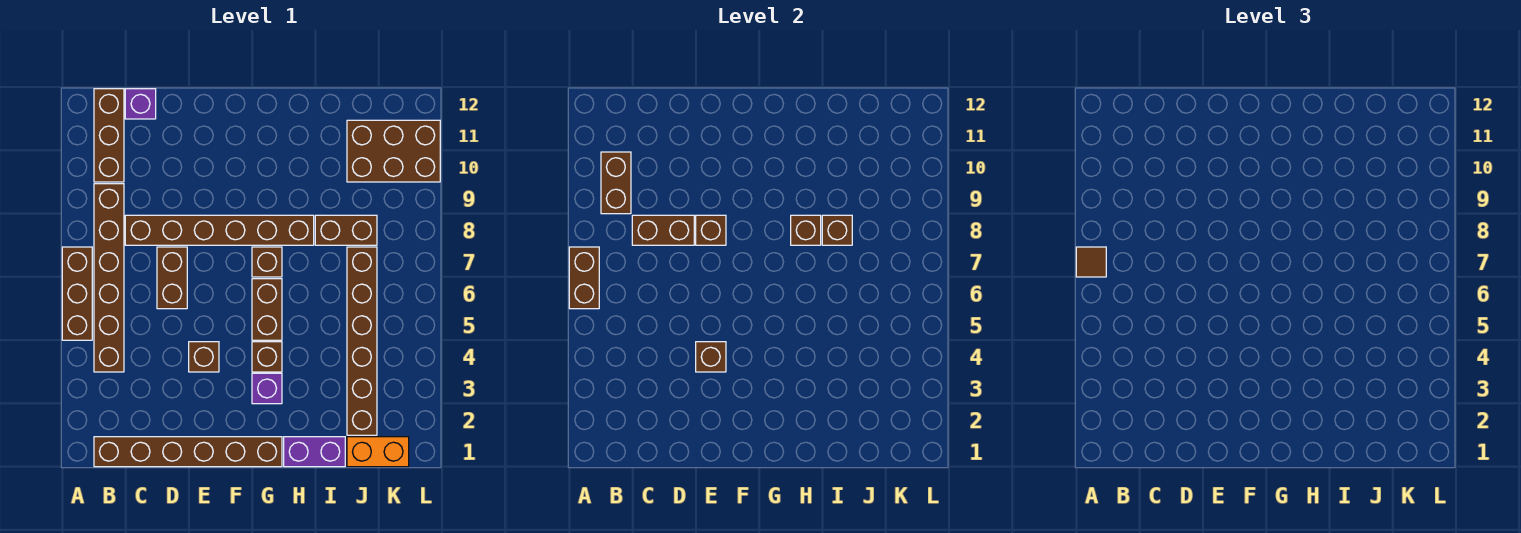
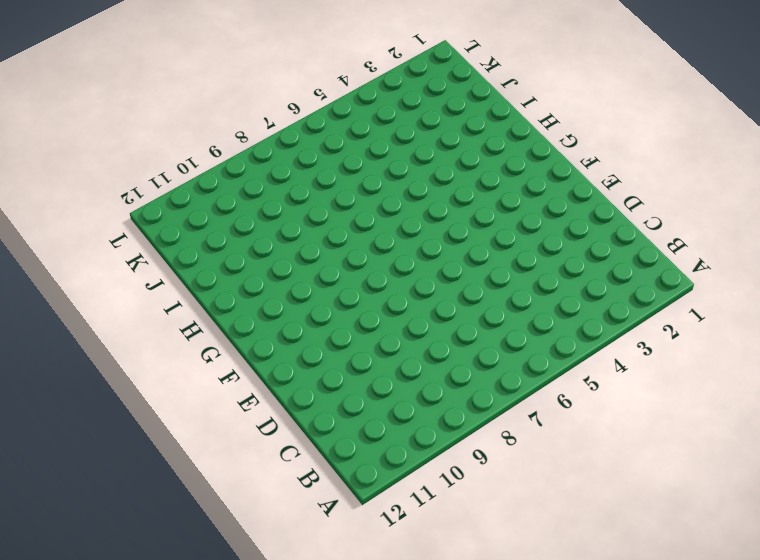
none -> brown brick A5:A7 level 1
none -> brown brick B1:G1 level 1
none -> brown brick B4:B9 level 1

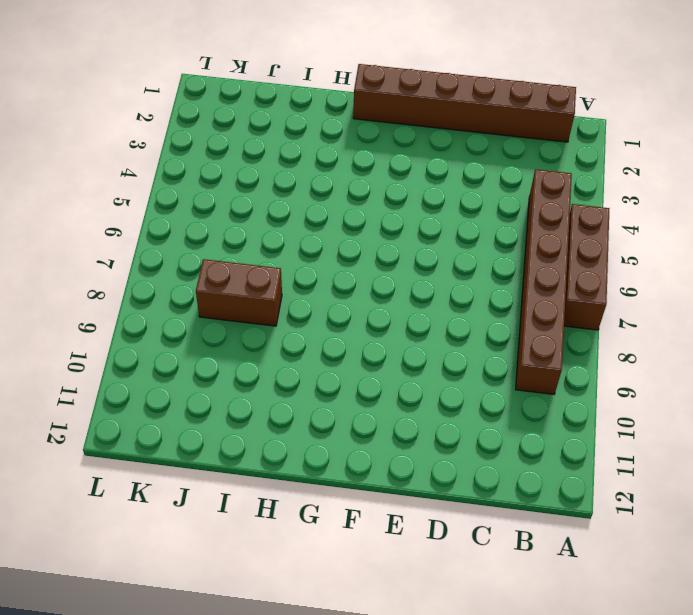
none -> brown brick B10:B12 level 1
none -> brown brick C8:H8 level 1
none -> purple brick C12 level 1

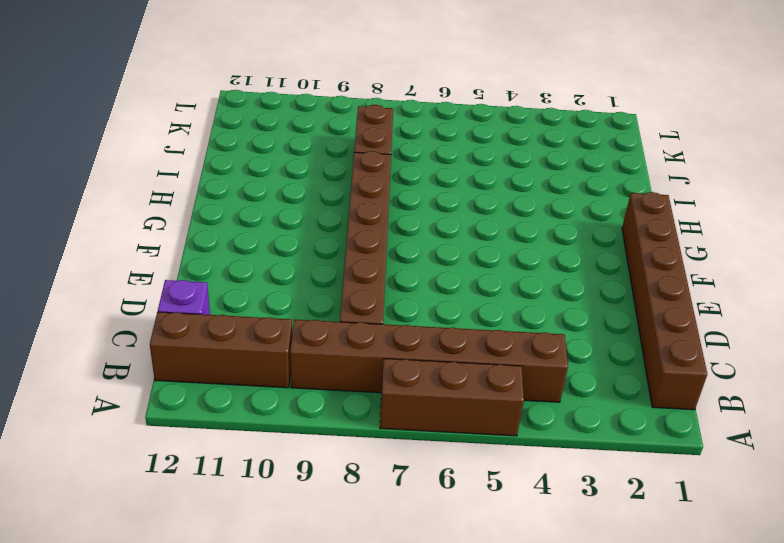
none -> brown brick D6:D7 level 1
none -> brown brick E4 level 1
none -> purple brick G3 level 1

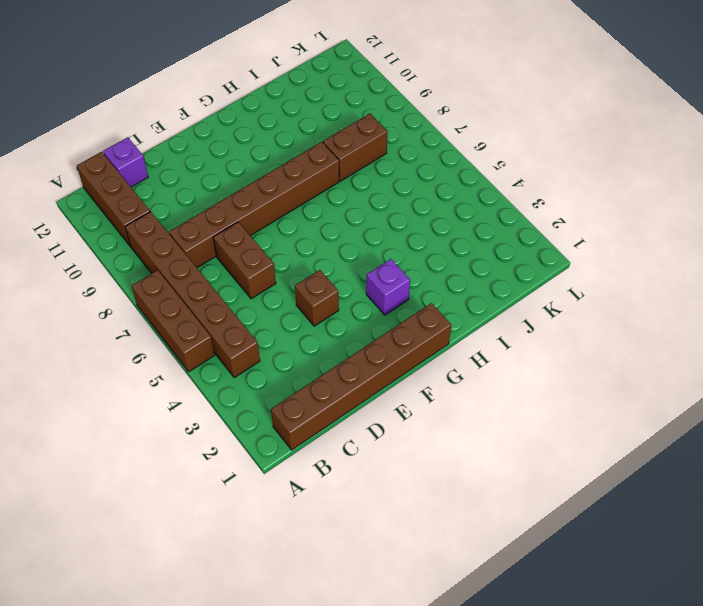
none -> brown brick G4 level 1
none -> brown brick G5:G6 level 1
none -> brown brick G7 level 1

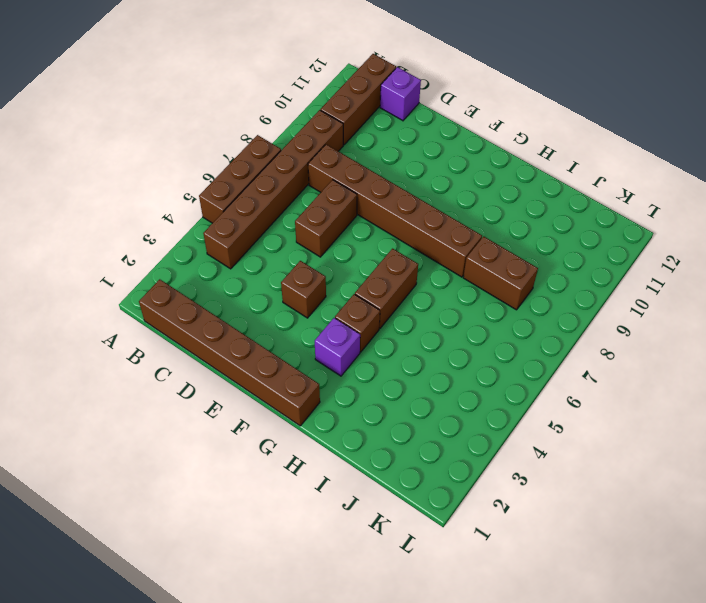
none -> brown brick G7 level 1
none -> purple brick H1:I1 level 1
none -> orange brick J1:K1 level 1

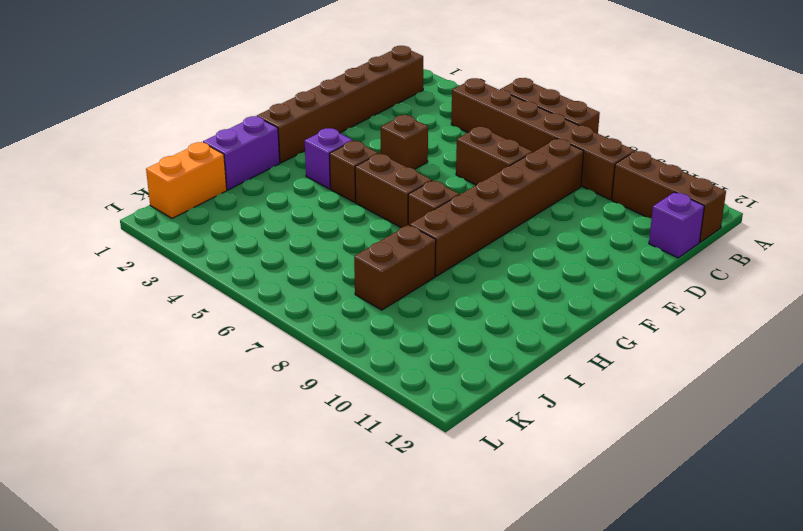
none -> brown brick J2:J7 level 1
none -> brown brick J10:L11 level 1
none -> brown brick A6:A7 level 2

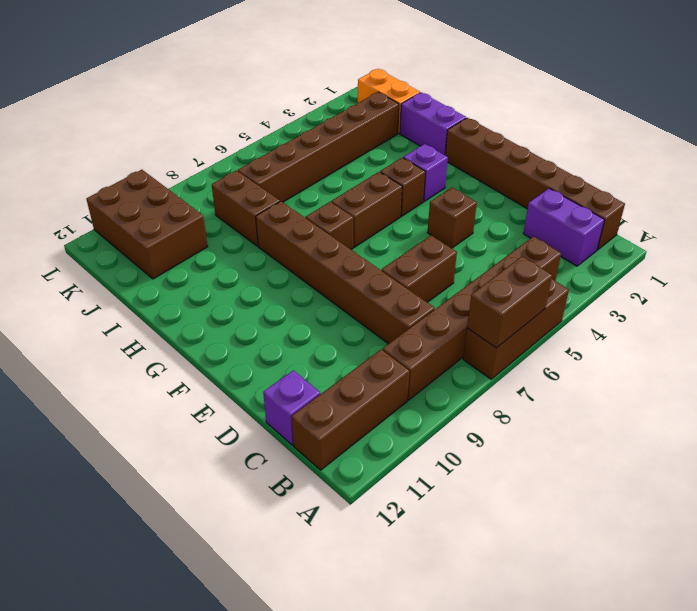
purple brick B2:C2 level 1 -> none
none -> brown brick B9:B10 level 2
none -> brown brick C8:D8 level 2
none -> brown brick E4 level 2

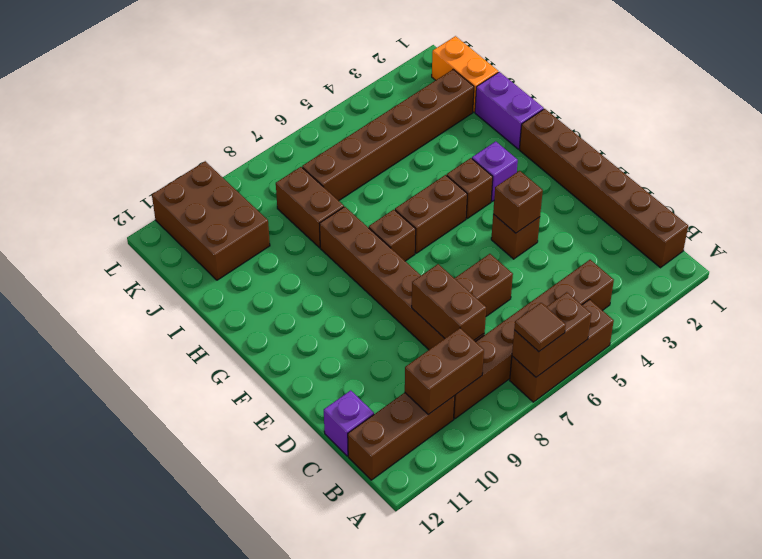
none -> brown brick E8 level 2
none -> brown brick H8 level 2
none -> brown brick I8 level 2

